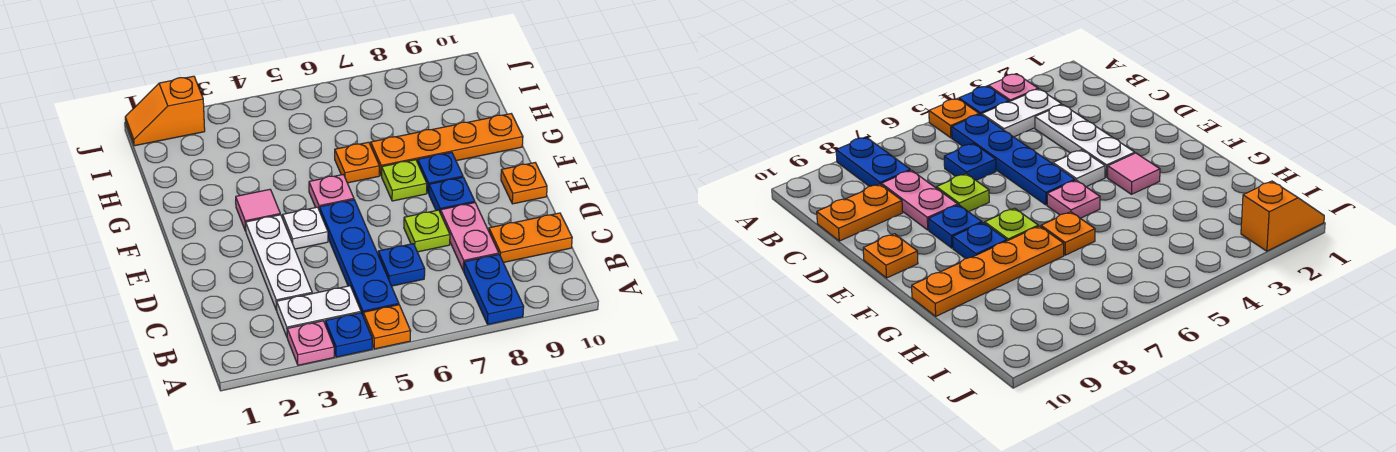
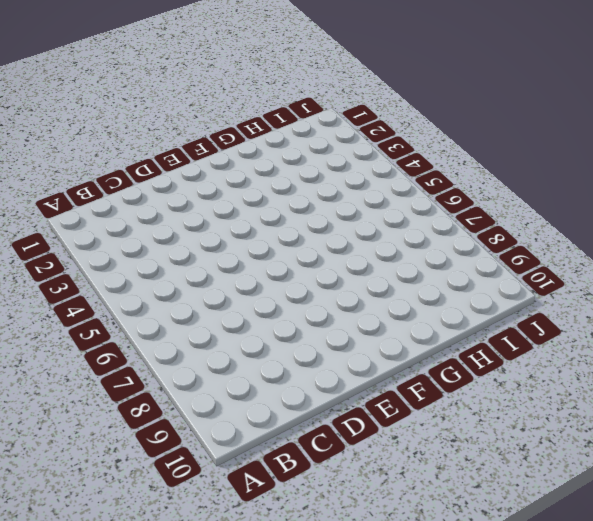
none -> pink plate A3 level 1
none -> blue plate A4 level 1
none -> orange plate A5 level 1

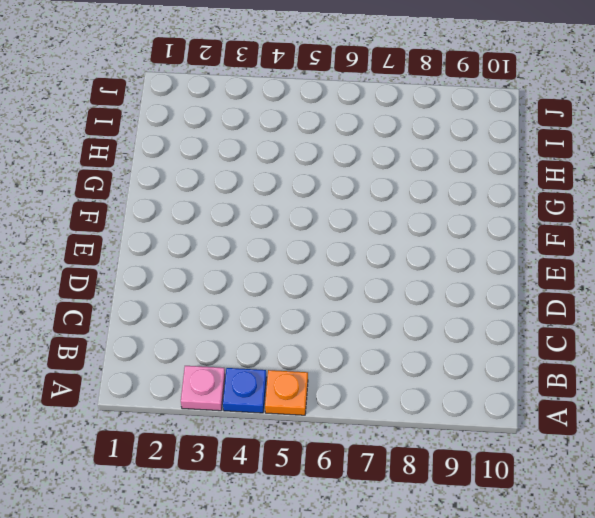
none -> blue plate A8:B8 level 1
none -> white plate B3:B4 level 1
none -> blue plate B5:E5 level 1

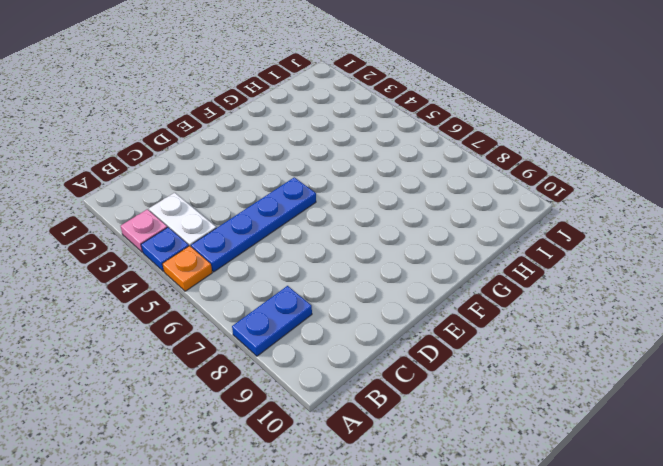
none -> white plate C3:E3 level 1
none -> blue plate C6 level 1
none -> pink plate C8:D8 level 1

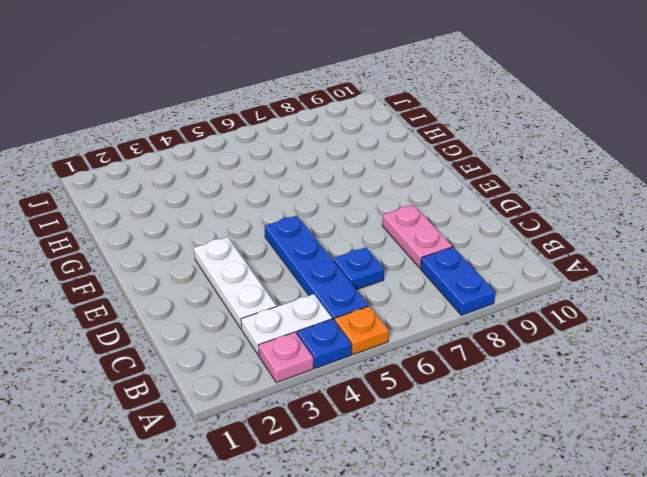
none -> orange plate C9:C10 level 1
none -> lime plate D7 level 1
none -> white plate E4 level 1

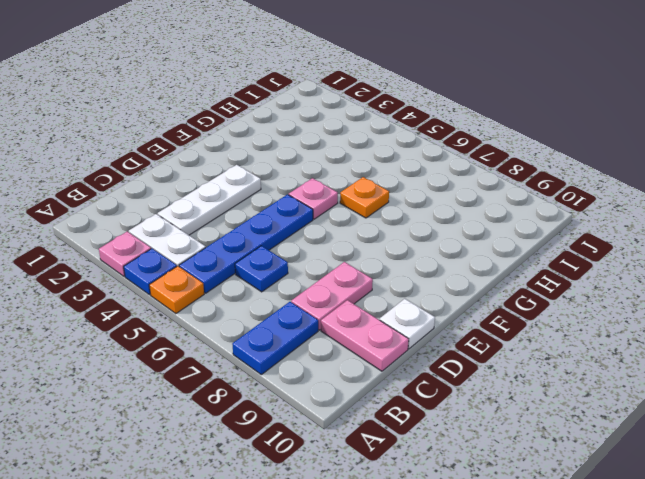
pink plate C9:C10 level 1 -> orange plate C9:C10 level 1
white plate D10 level 1 -> white plate E4 level 1
none -> lime plate D7 level 1
none -> blue plate E8 level 1
none -> orange plate E10 level 1

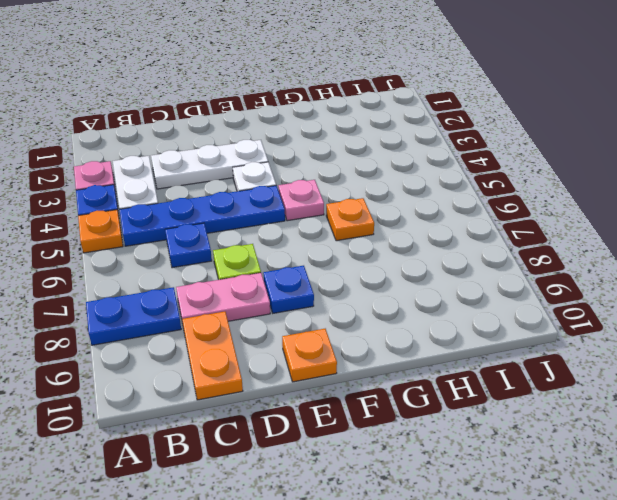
none -> pink tile F3 level 1
none -> lime plate F7 level 1
none -> blue plate F8 level 1

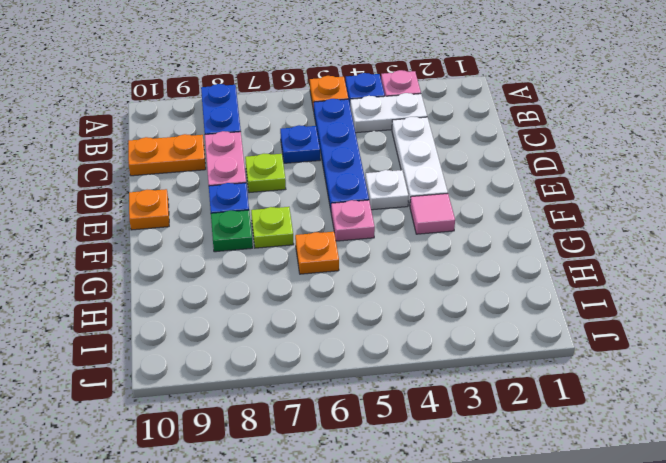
green plate F8 level 1 -> blue plate F8 level 1
none -> orange plate G7:G10 level 1
none -> orange slope J1:J2 level 1 top 2

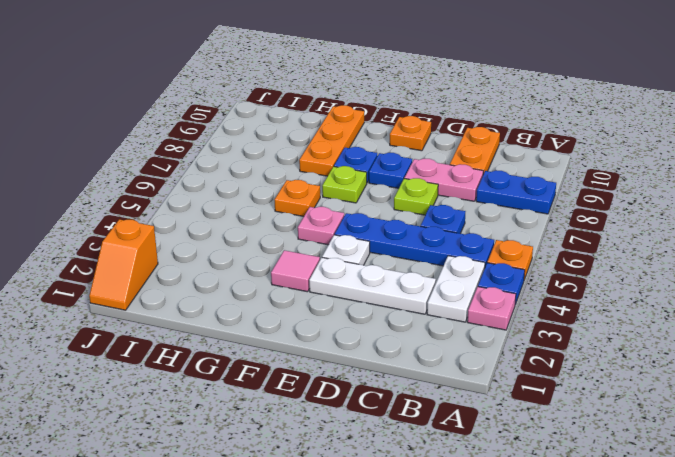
orange plate G8:G10 level 1 -> orange plate G7:G10 level 1

